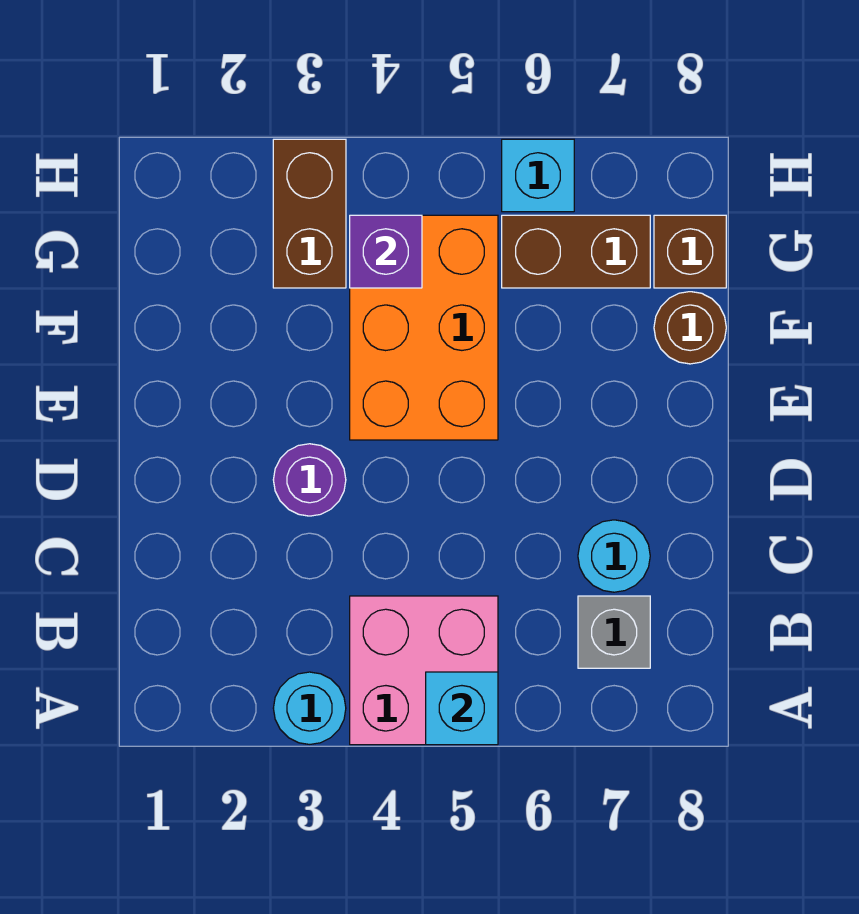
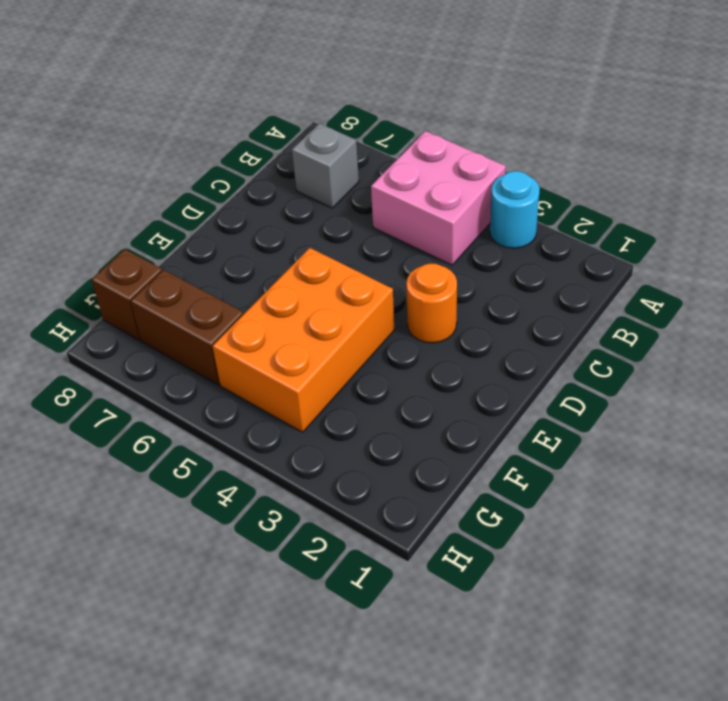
orange round brick D3 level 1 -> purple round brick D3 level 1
none -> cyan round brick C7 level 1
none -> brown round brick F8 level 1
none -> brown brick G3:H3 level 1

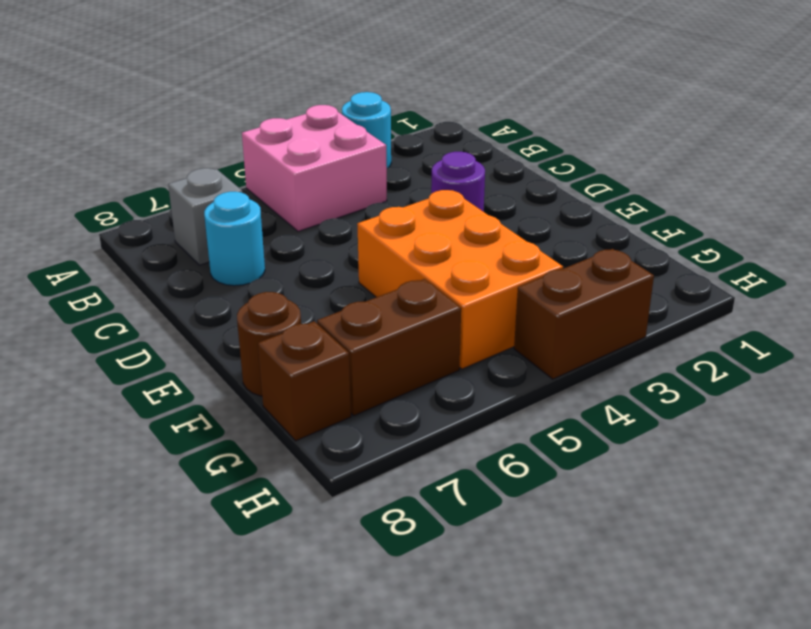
brown brick H3:H4 level 1 -> brown brick G3:H3 level 1
none -> cyan brick H6 level 1
none -> cyan brick A5 level 2
none -> purple brick G4 level 2

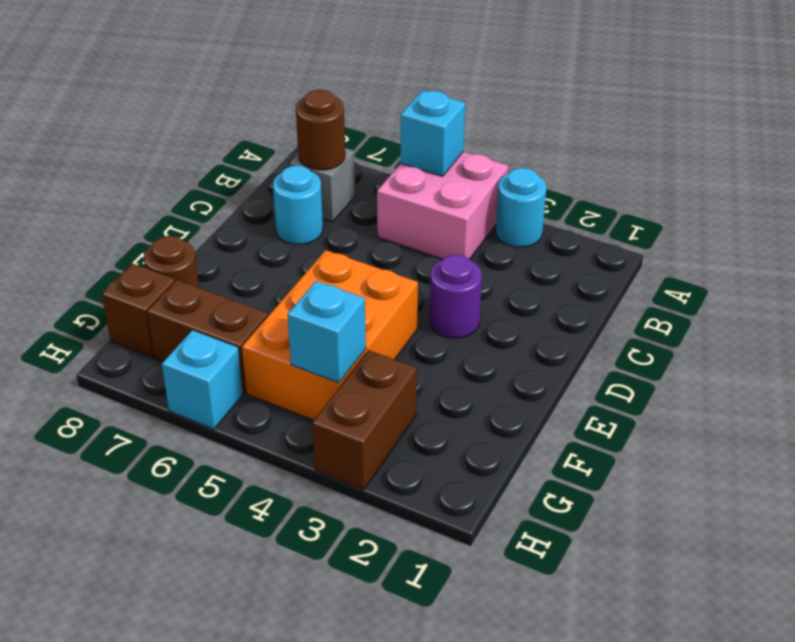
brown round brick B7 level 2 -> none
cyan brick G4 level 2 -> purple brick G4 level 2

